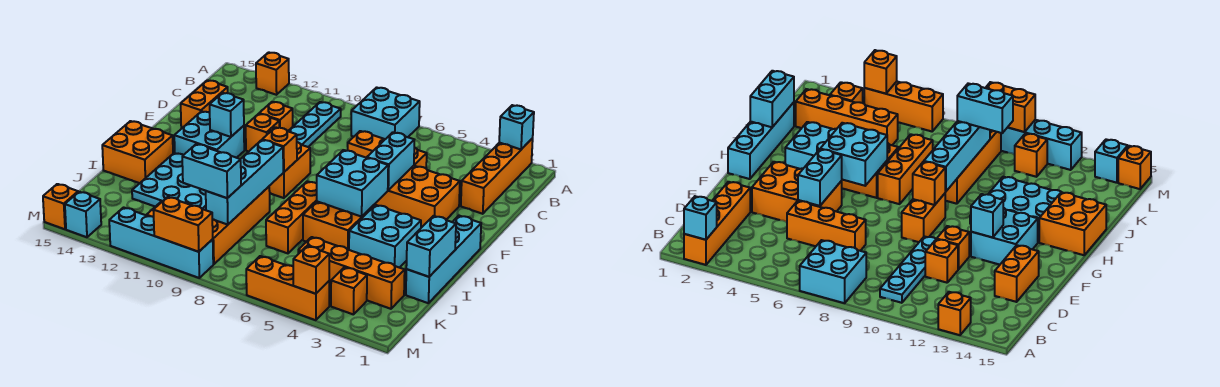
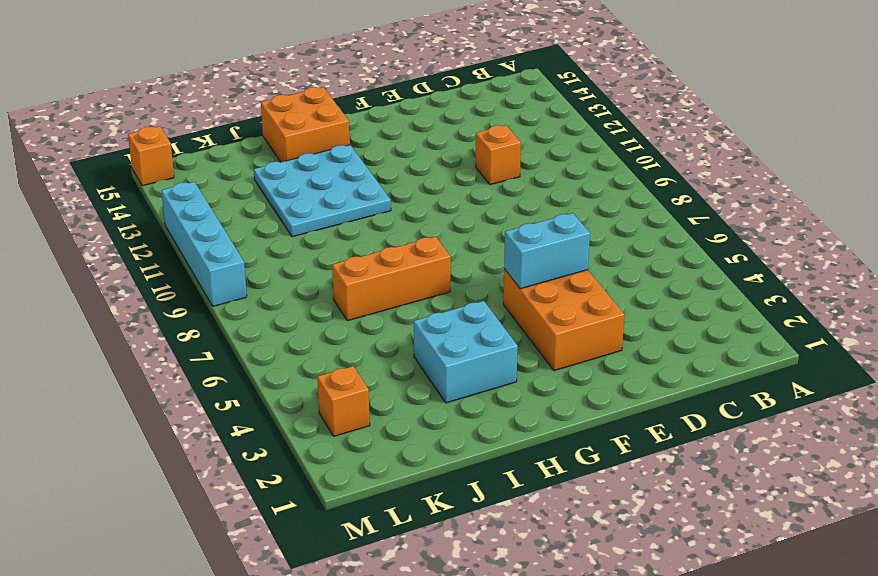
none -> orange brick A2:D2 level 1
none -> cyan brick A7:B8 level 1
none -> orange brick A13 level 1
none -> cyan plate B10:E10 level 1

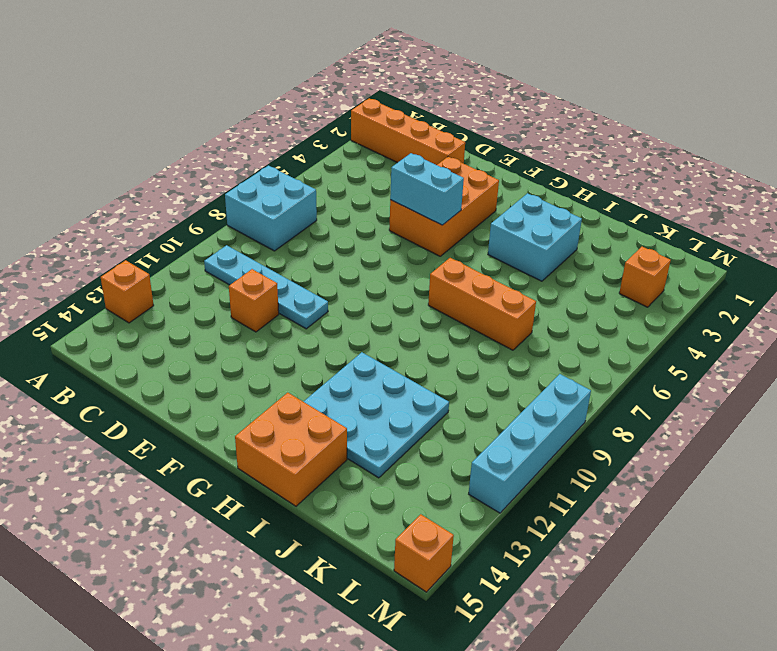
none -> orange brick D5:D7 level 1
none -> orange brick D14:E14 level 1
none -> orange brick E11 level 1
none -> orange brick F9:G9 level 1

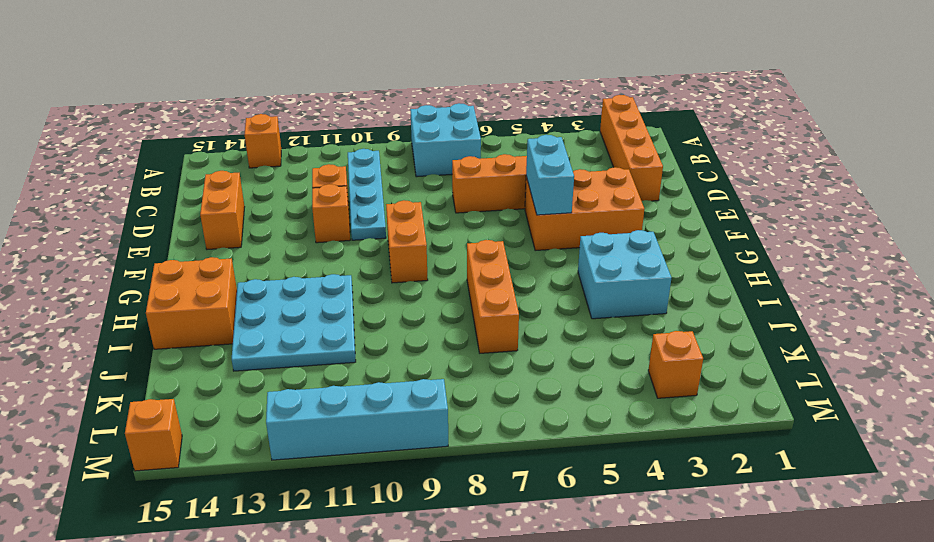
none -> cyan brick F12:G13 level 1
none -> cyan brick G1:J1 level 1
none -> orange brick H5:I6 level 1
none -> orange brick I9:L9 level 1

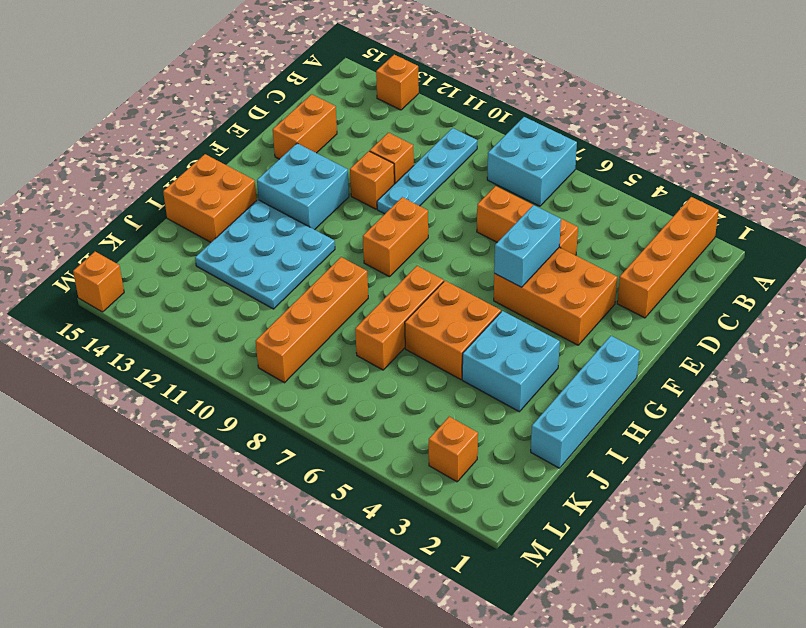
none -> orange brick K2:K5 level 1
none -> orange brick L11 level 1
none -> orange brick M4:M6 level 1
none -> cyan brick M9:M12 level 1

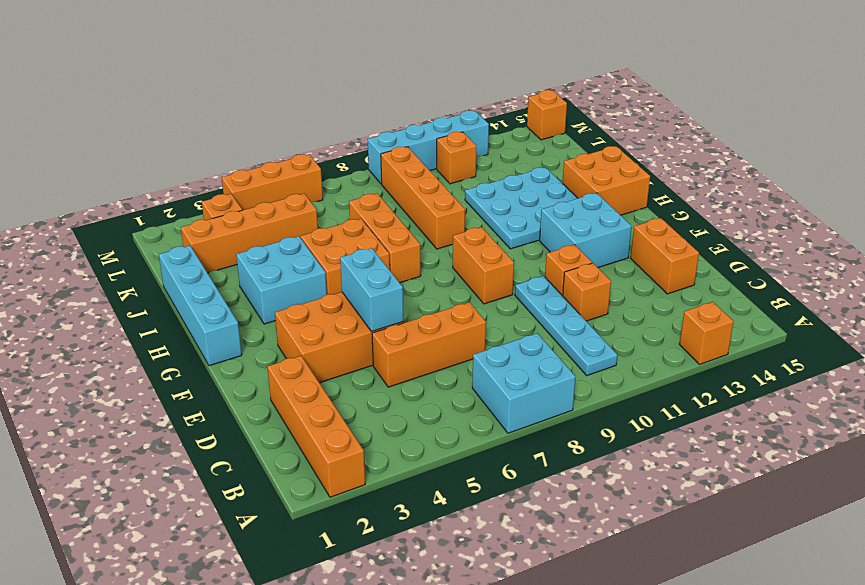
none -> cyan brick M14 level 1
none -> cyan brick A2 level 2
none -> cyan brick F12 level 2
none -> cyan brick G5:H6 level 2

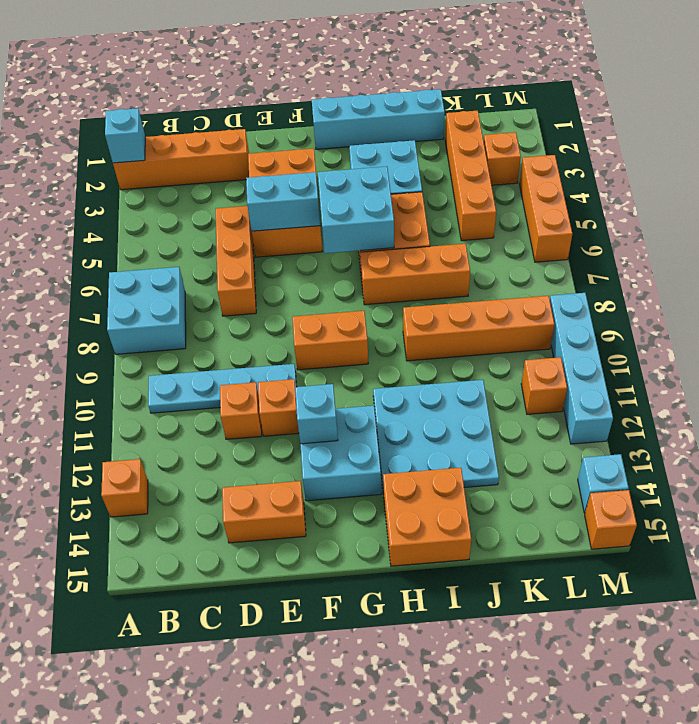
none -> orange brick G9 level 2
none -> cyan brick H9:K9 level 2
none -> cyan brick I1:J1 level 2
none -> orange brick M4 level 2

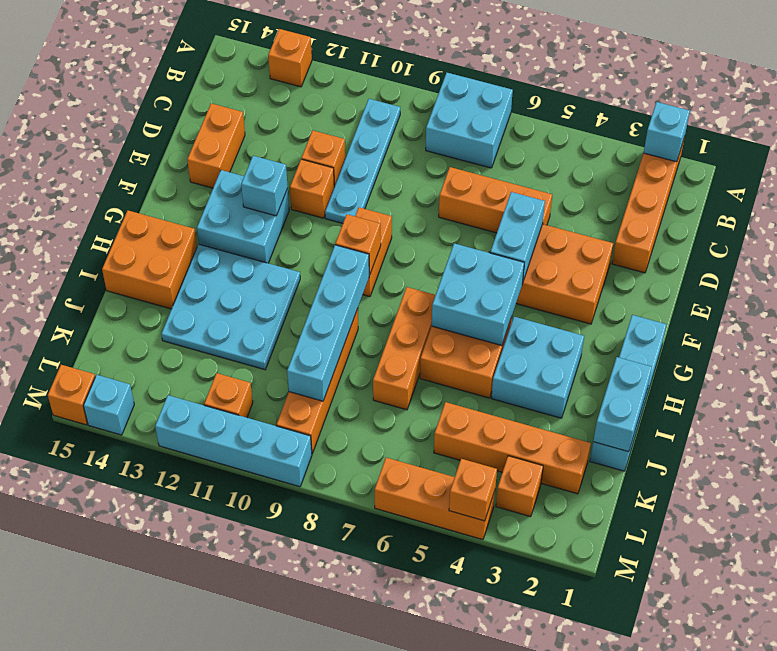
none -> orange brick M9:M10 level 2
none -> cyan brick K9:K10 level 3

